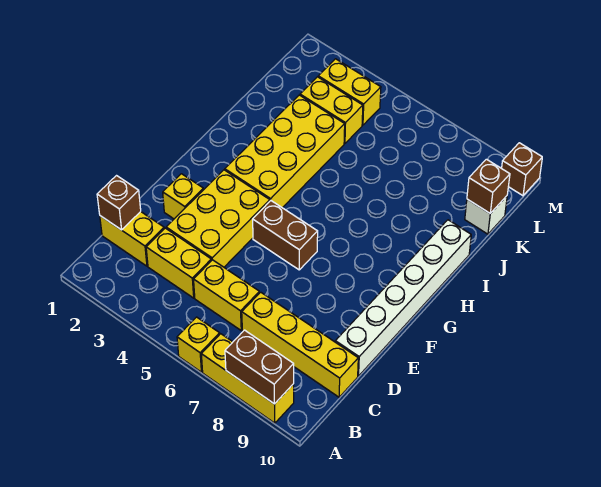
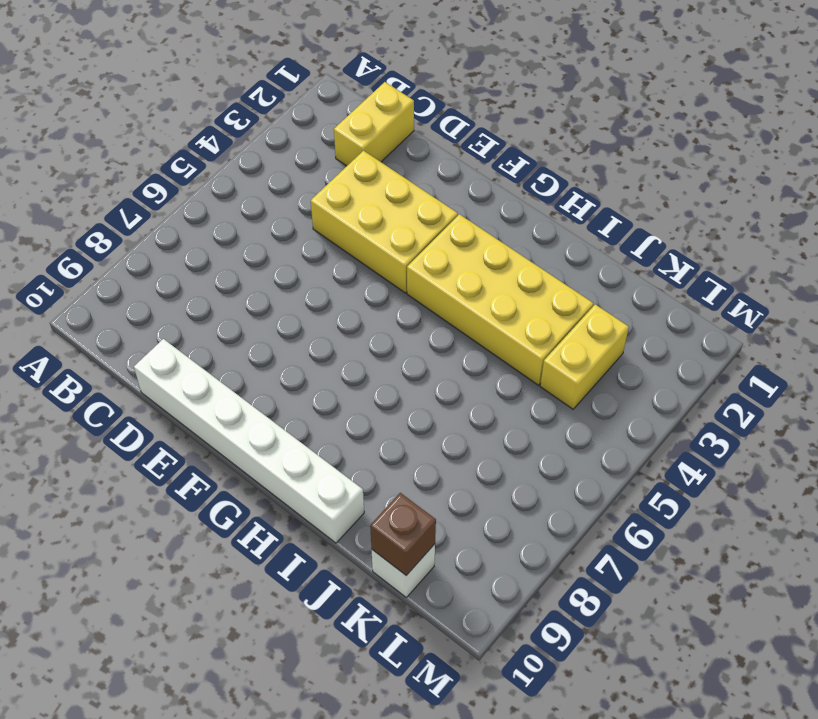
none -> yellow brick A6 level 1
none -> yellow brick A7:A9 level 1
none -> yellow brick C3:C4 level 1

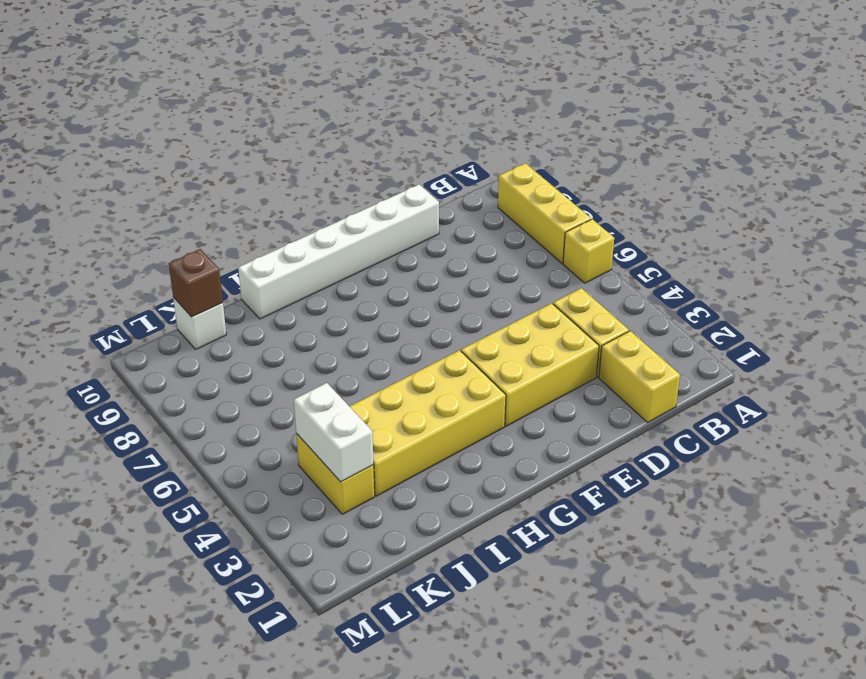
white brick K3:K4 level 2 -> none
none -> yellow brick C5:C6 level 1
none -> yellow brick C7:C10 level 1
none -> yellow brick E2 level 1

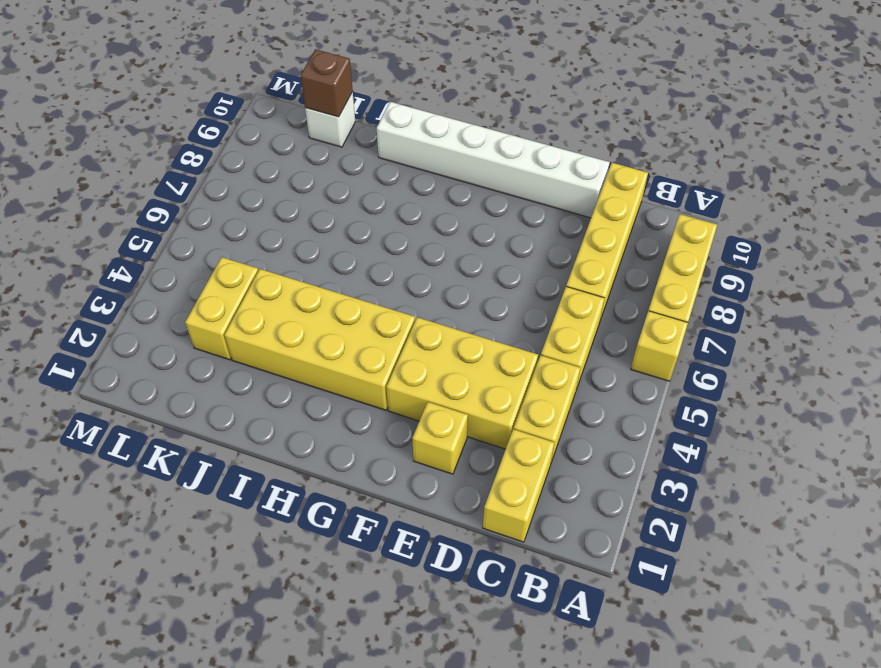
none -> brown brick F5:F6 level 1
none -> yellow brick L3:L4 level 1
none -> brown brick M10 level 1

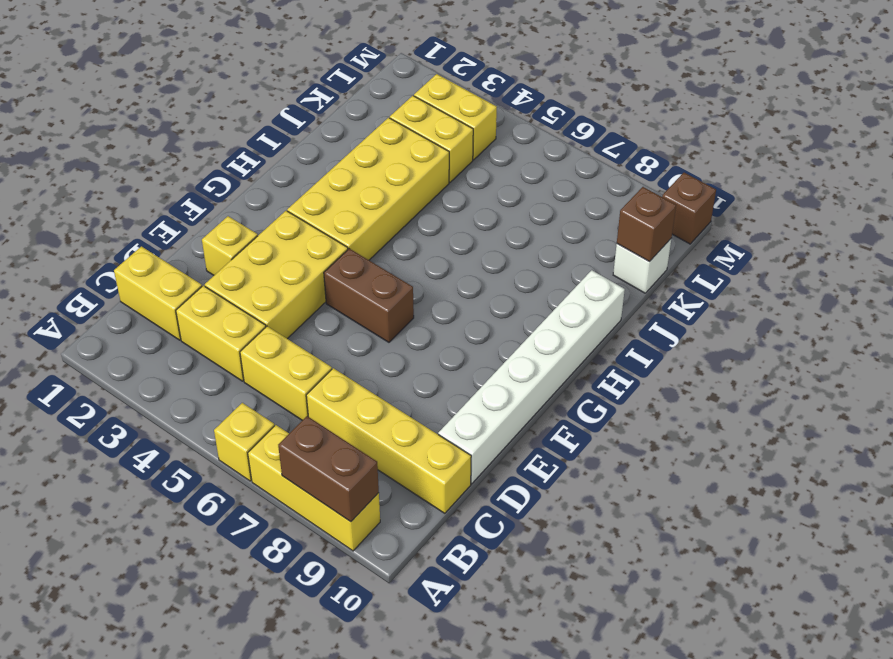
none -> brown brick C1 level 2

